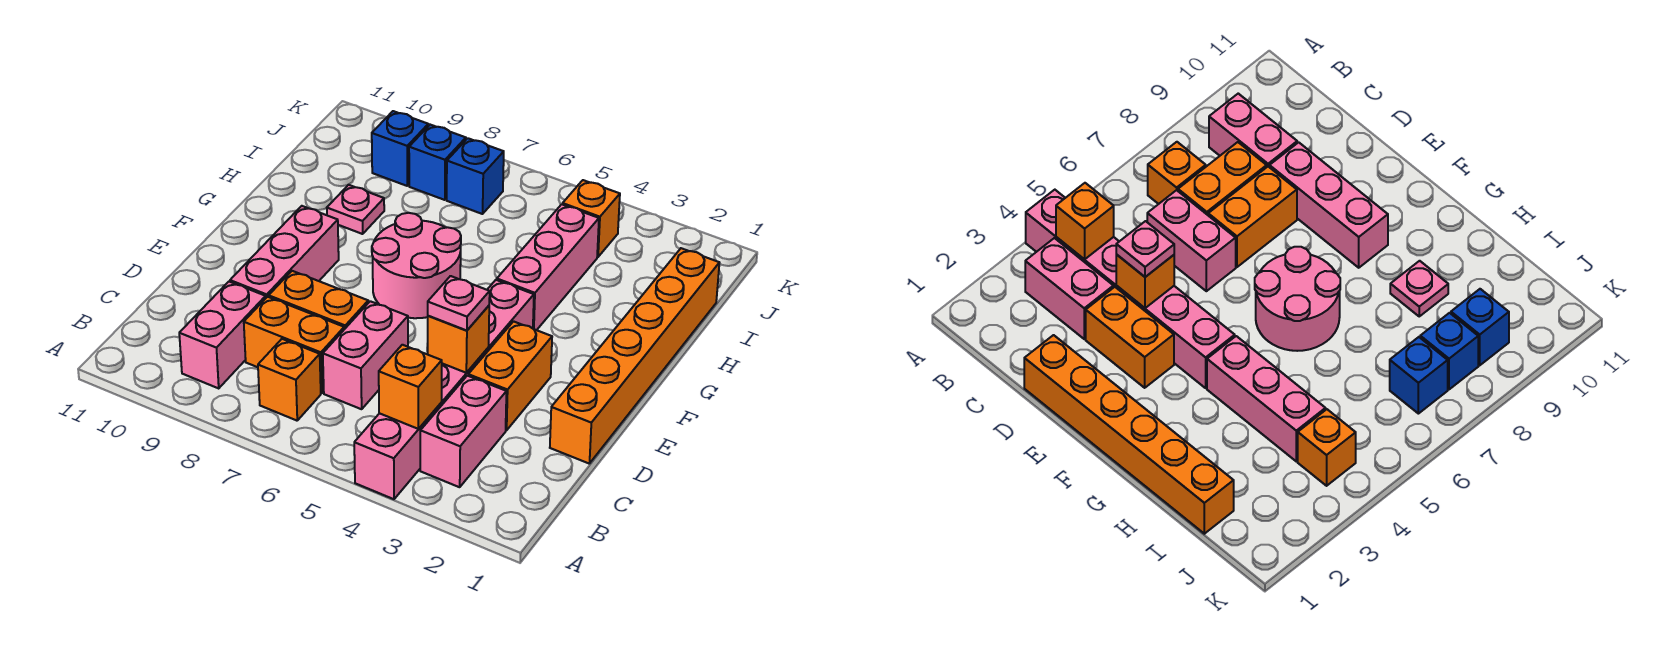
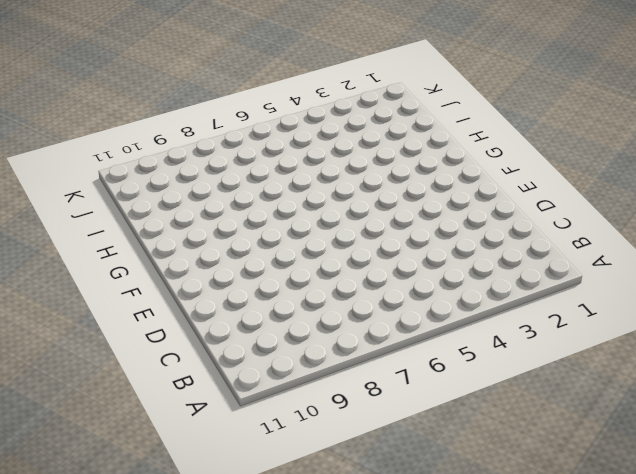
none -> pink brick A4:F4 level 1
none -> pink brick B3:C3 level 1
none -> orange brick B7 level 1

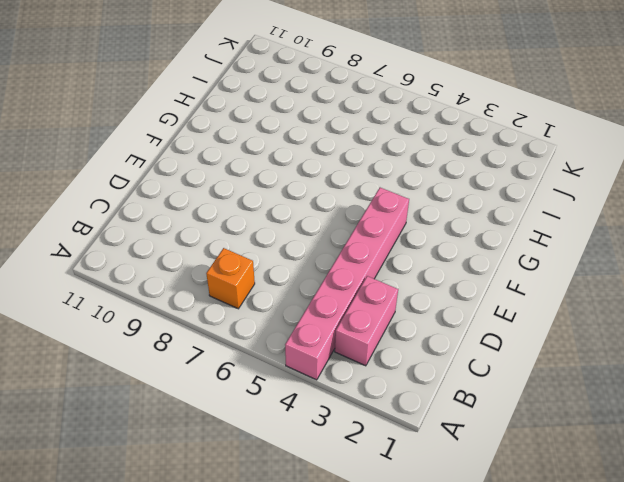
none -> pink brick B9:C9 level 1
none -> pink brick C6:D6 level 1
none -> orange brick C7:C8 level 1

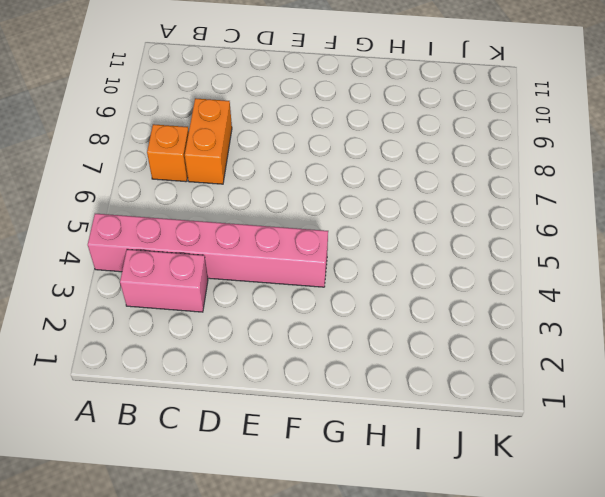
none -> pink brick B9:C9 level 1
none -> pink brick C6:D6 level 1
none -> orange brick D1:I1 level 1

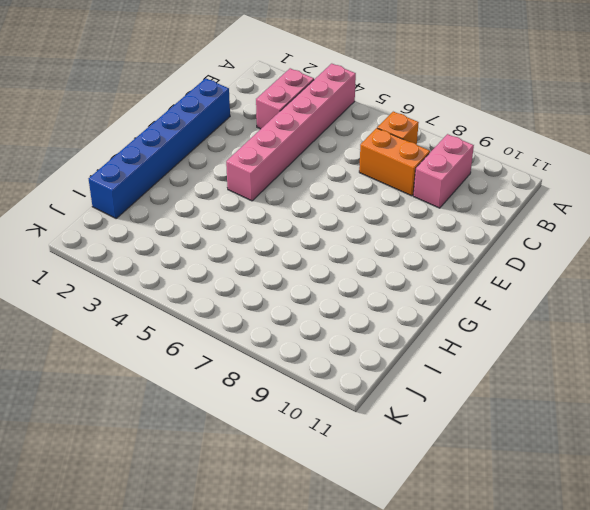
blue brick D1:I1 level 1 -> orange brick D1:I1 level 1
none -> pink brick C6:D6 level 1
none -> orange brick D3:E3 level 1
none -> orange brick D7:D8 level 1

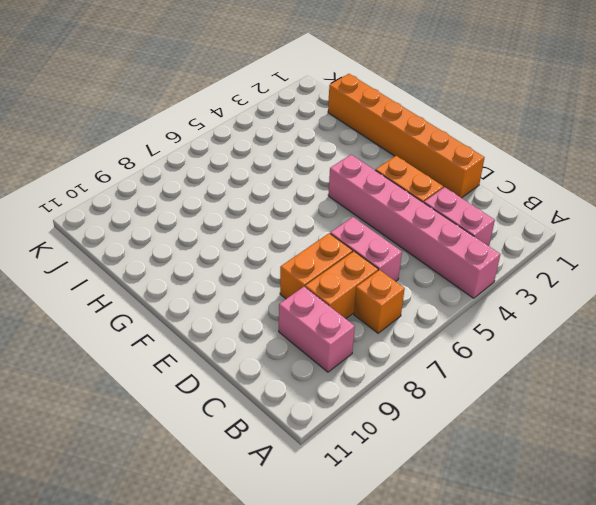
none -> pink brick D9:F9 level 1
none -> pink round brick F6:G7 level 1
none -> pink brick G4:I4 level 1

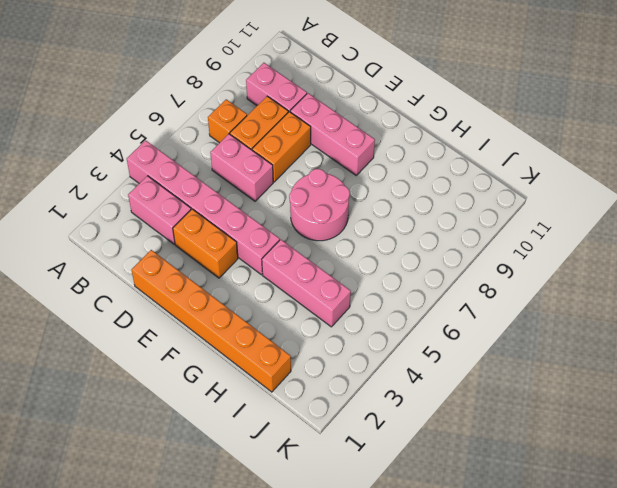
none -> pink plate H9 level 1
none -> orange brick J4 level 1
none -> blue brick J7 level 1

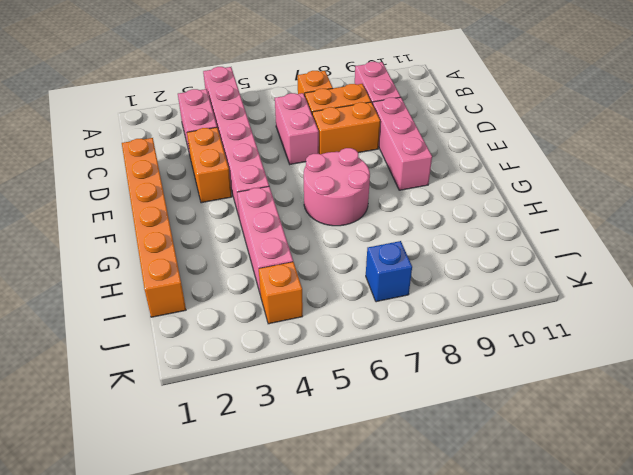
none -> pink plate H9 level 1
none -> blue brick J8 level 1
none -> blue brick J9 level 1

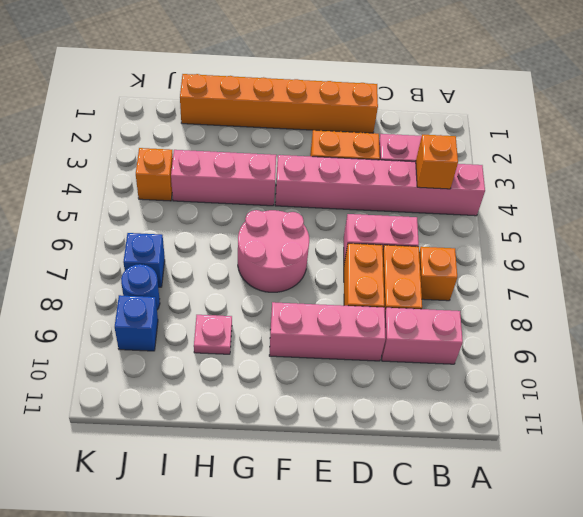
blue round brick J8 level 1 -> blue brick J8 level 1
none -> orange brick D4 level 2
none -> pink plate D4 level 3

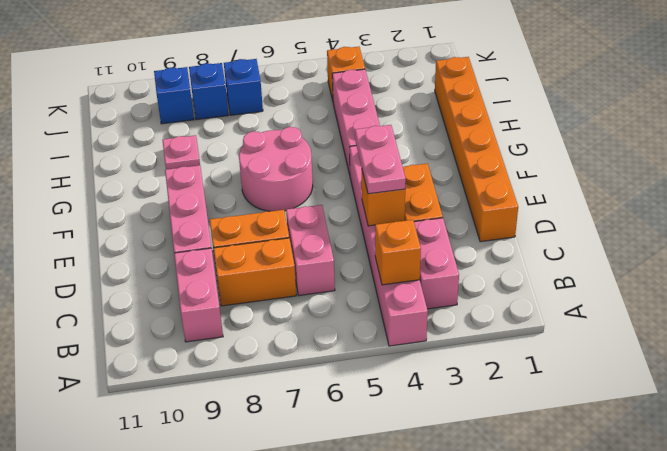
pink plate D4:E4 level 3 -> pink plate D4 level 3
none -> orange brick B7 level 1

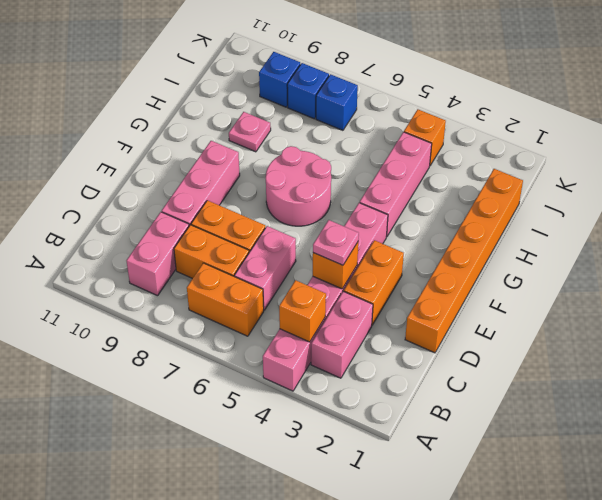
orange brick B6:B7 level 1 -> orange brick B7 level 1

